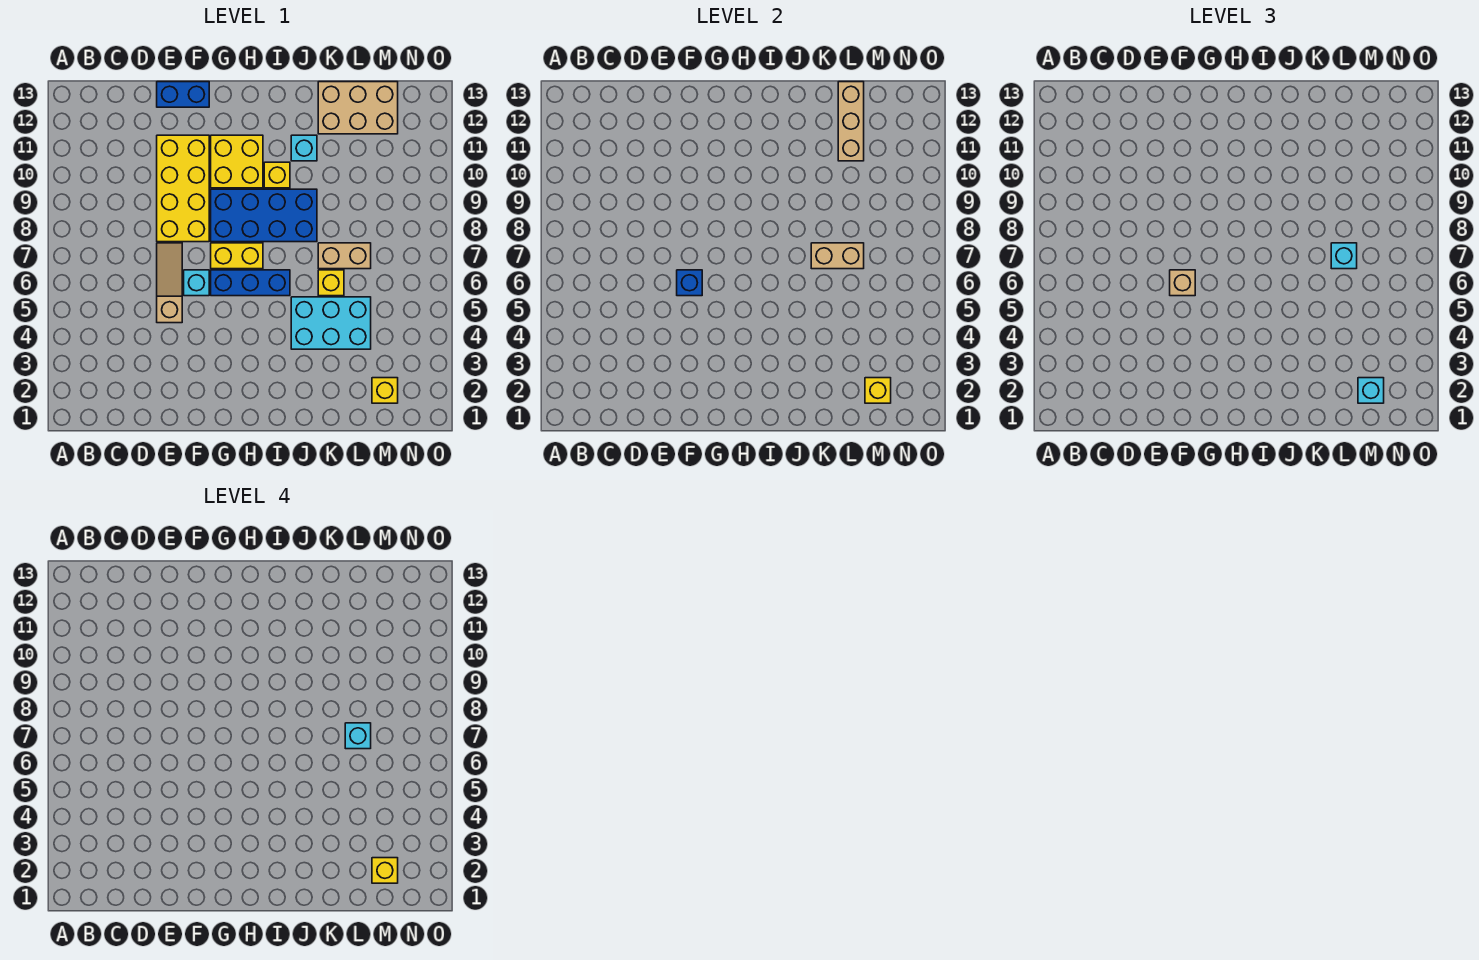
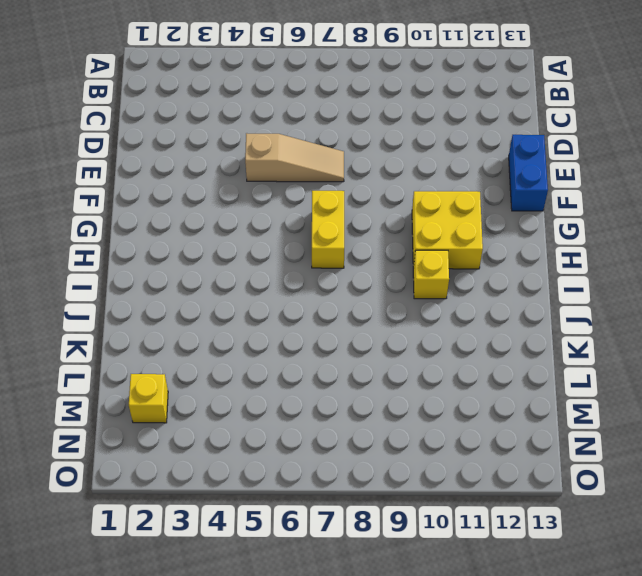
none -> yellow brick E8:F11 level 1
none -> cyan brick F6 level 1
none -> blue brick G6:I6 level 1

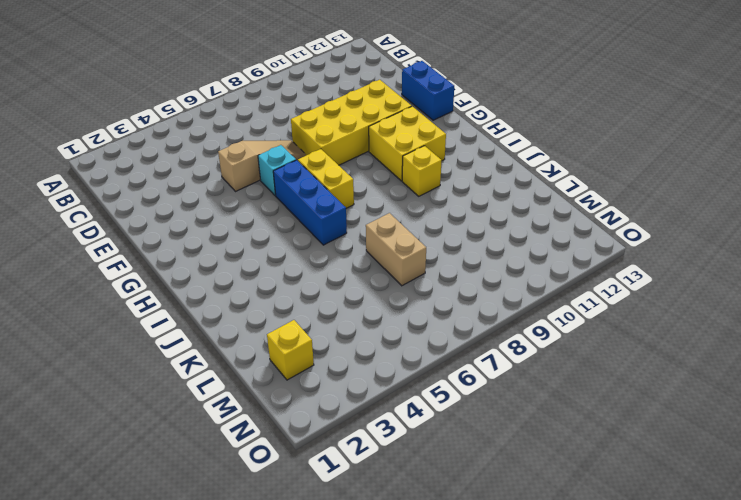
none -> blue brick G8:J9 level 1
none -> cyan brick J4:L5 level 1
none -> cyan brick J11 level 1

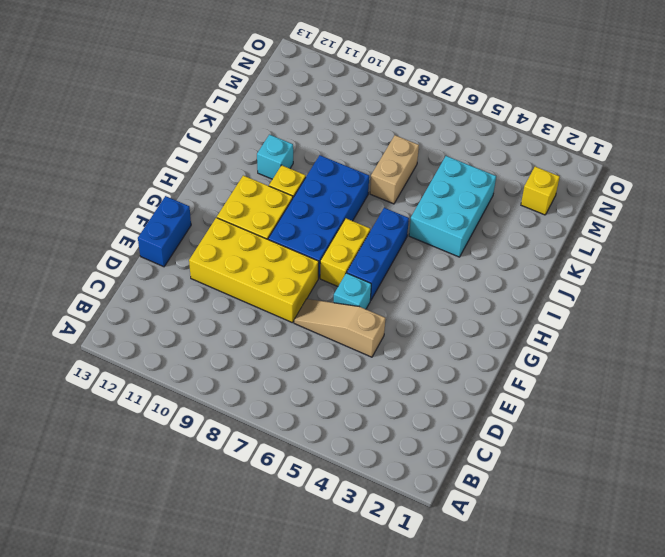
none -> yellow brick K6 level 1
none -> tan brick K12:M13 level 1
none -> blue brick F6 level 2

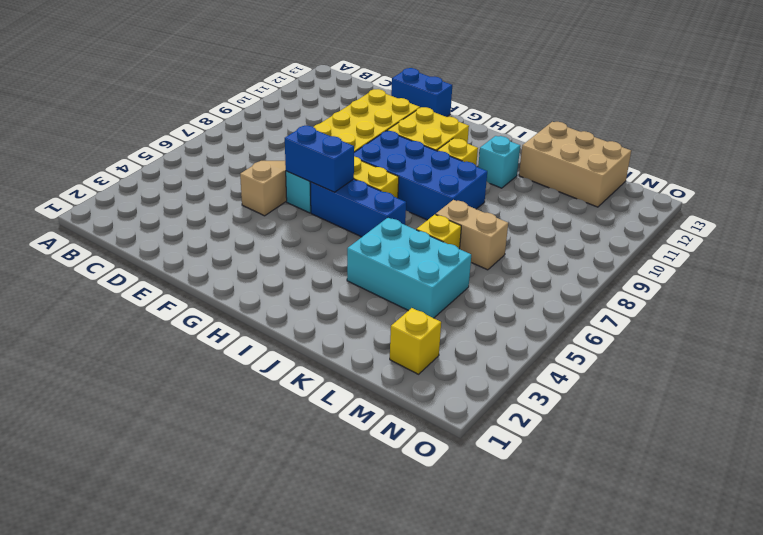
blue brick F6:G6 level 2 -> blue brick F6 level 2
none -> tan brick K7:L7 level 2
none -> tan brick L11:L13 level 2
none -> yellow brick M2 level 2

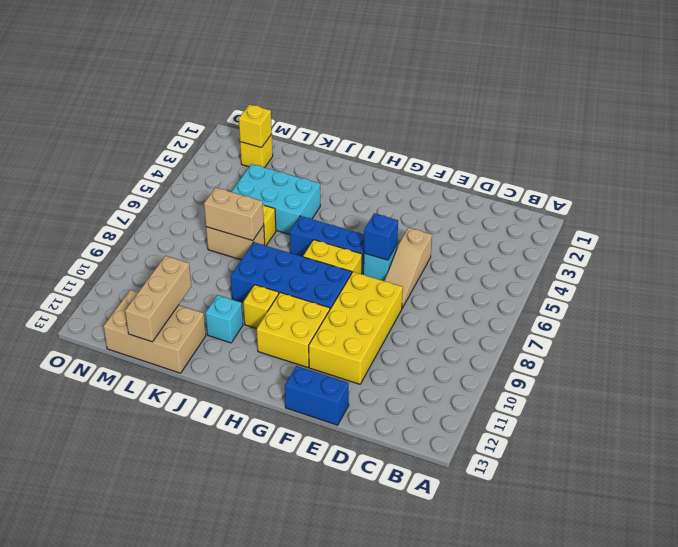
none -> tan brick F6 level 3
none -> cyan brick L7 level 3
none -> cyan brick M2 level 3

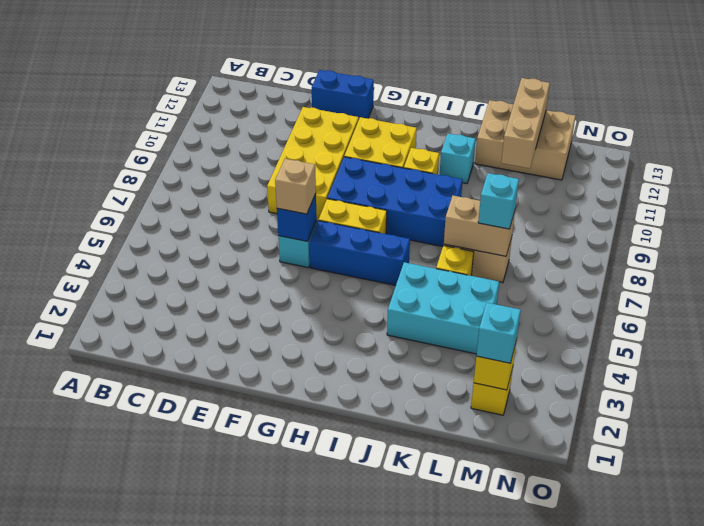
none -> tan slope E5:E7 level 1 top 5
none -> cyan brick L7 level 4
none -> yellow brick M2 level 4

